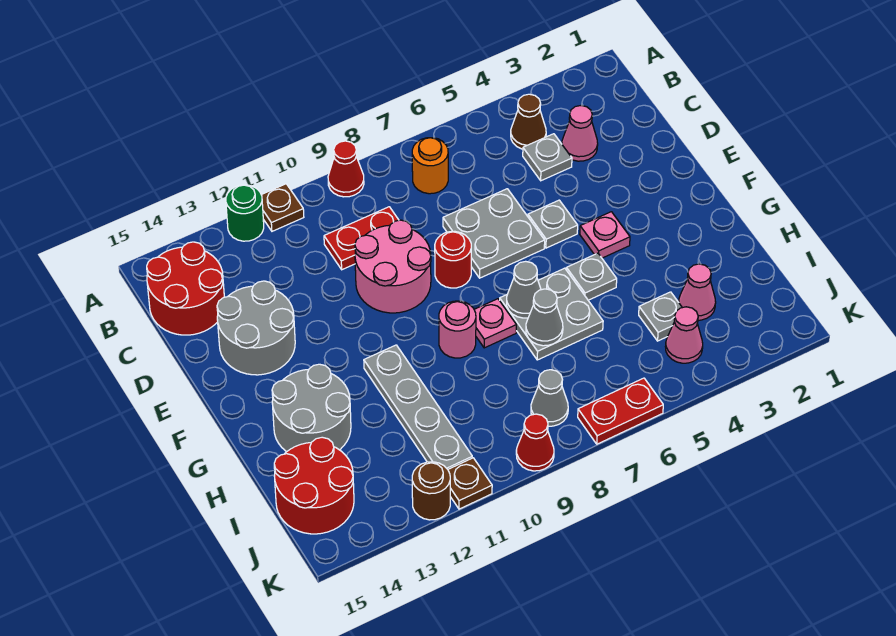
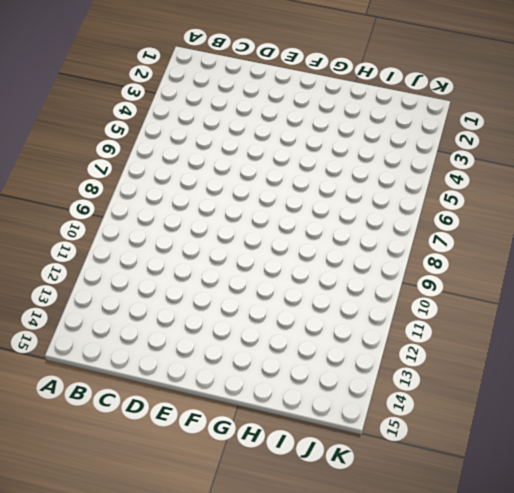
none -> red cone A9 level 1
none -> brown plate A11 level 1
none -> green round brick A12 level 1
none -> brown cone B4 level 1

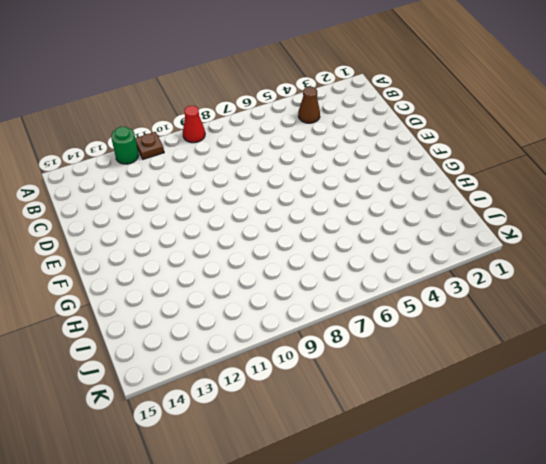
none -> orange round brick B7 level 1
none -> red round brick B14:C15 level 1
none -> pink cone C3 level 1
none -> grey plate C4 level 1

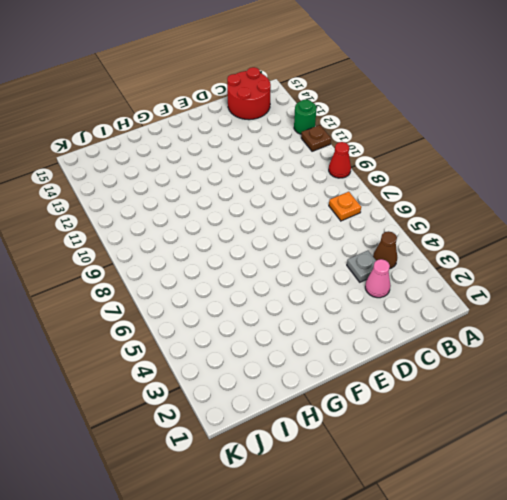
orange plate B7 level 1 -> orange round brick B7 level 1
none -> red plate C9:C10 level 1
none -> grey plate D6:E7 level 1
none -> pink round brick D9:E10 level 1
none -> grey round brick D13:E14 level 1

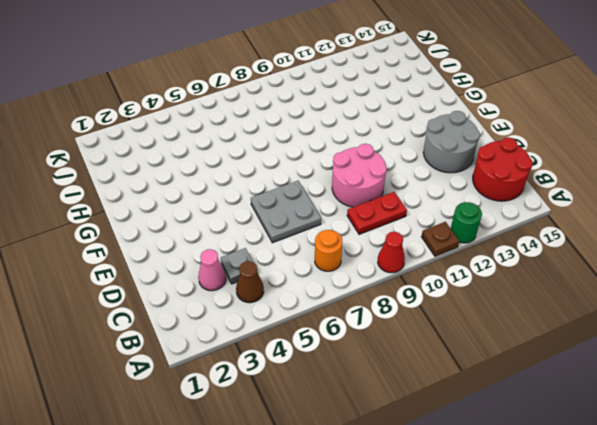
none -> grey plate E5 level 1
none -> red round brick E8 level 1
none -> pink plate F4 level 1
none -> grey plate G5 level 1

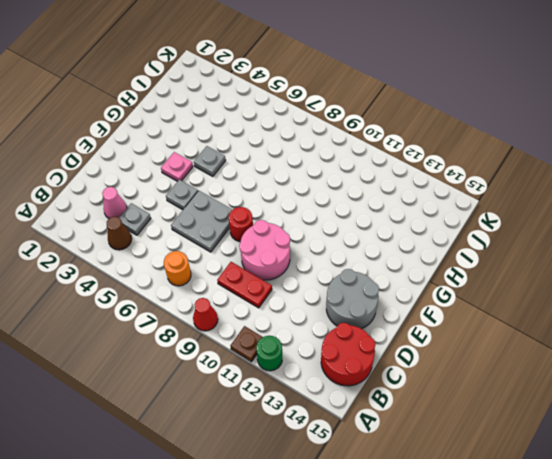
none -> grey plate G6:H7 level 1
none -> pink plate G8 level 1
none -> pink round brick G9 level 1
none -> grey plate G11:J11 level 1

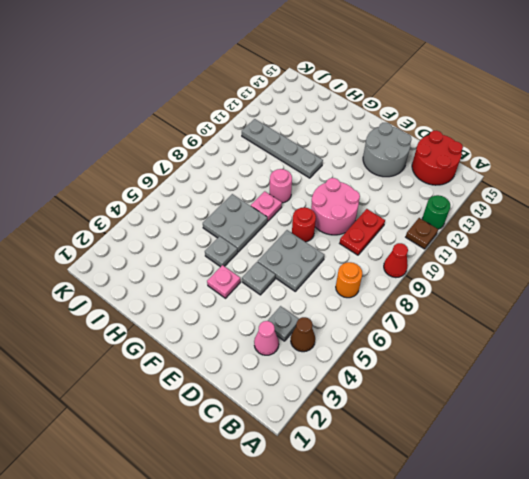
none -> grey round brick G13:H14 level 1
none -> pink cone I3 level 1
none -> grey plate I4 level 1
none -> red round brick I14:J15 level 1

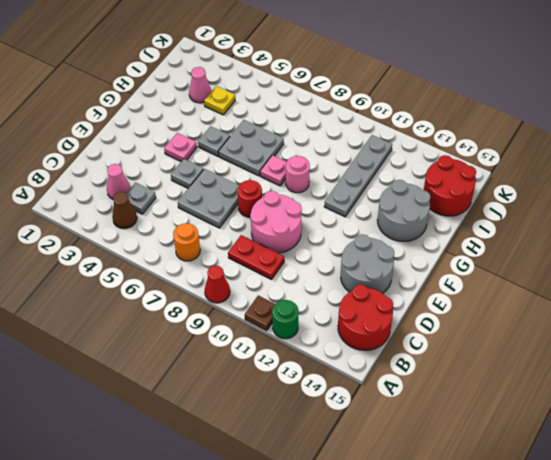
yellow plate I4 level 1 -> grey plate I4 level 1
none -> pink cone J4 level 1
none -> grey cone J8 level 1
none -> red plate K6:K7 level 1
none -> red cone K9 level 1

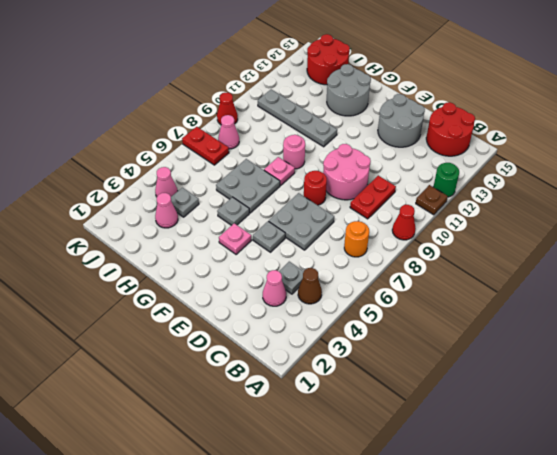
red plate J7:K7 level 1 -> red plate K6:K7 level 1
pink cone J8 level 1 -> grey cone J8 level 1
none -> brown plate K11 level 1
none -> brown round brick K12 level 1
none -> grey cone G7 level 2
none -> grey cone H7 level 2

